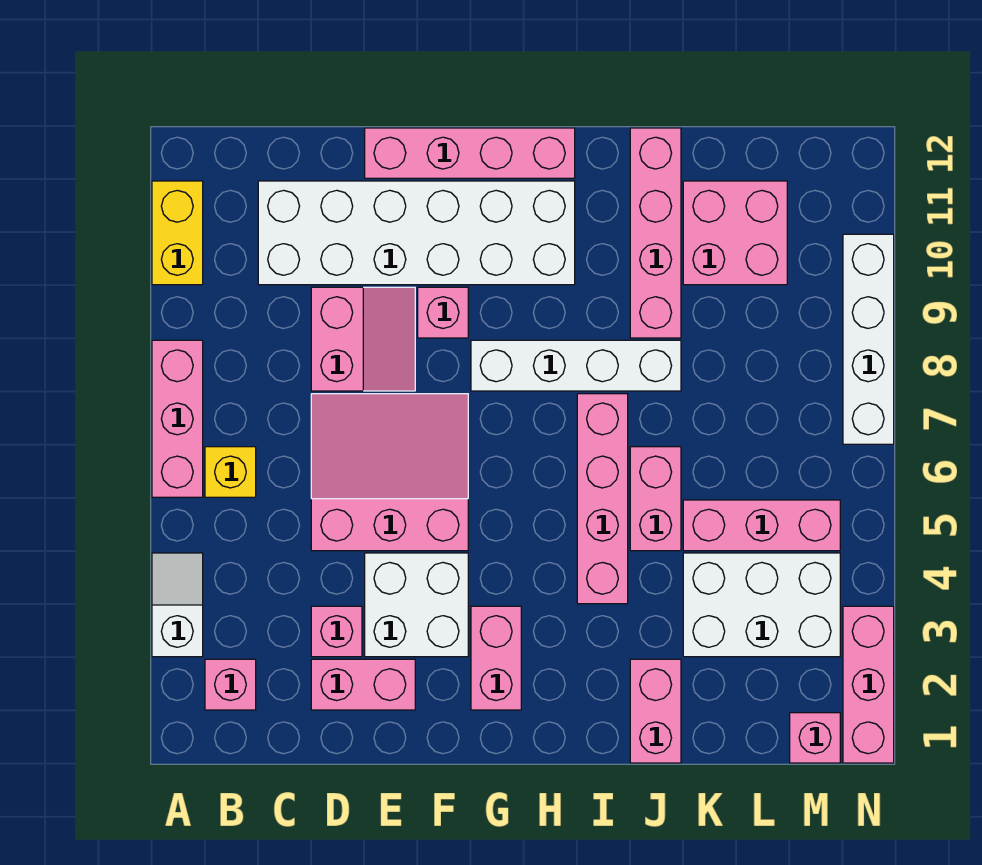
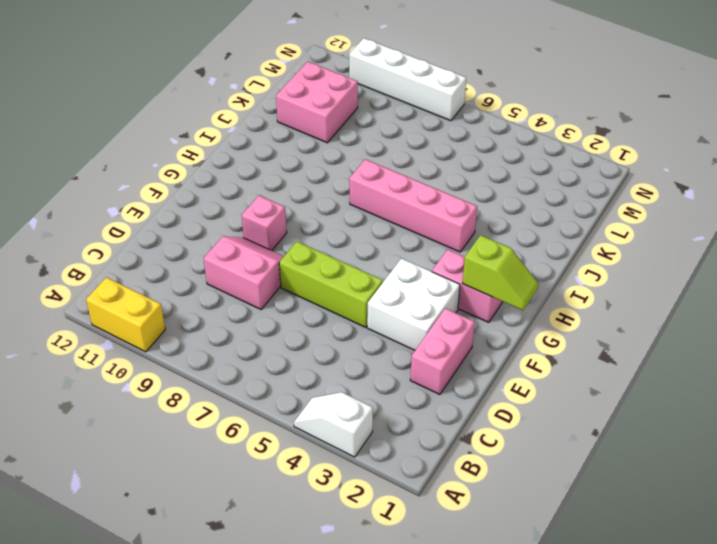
lime brick E5:E7 level 1 -> pink slope D5:F7 level 1 top 5
lime slope G1:G2 level 2 top 2 -> none
none -> pink brick A6:A8 level 1
none -> pink brick B2 level 1
none -> yellow brick B6 level 1

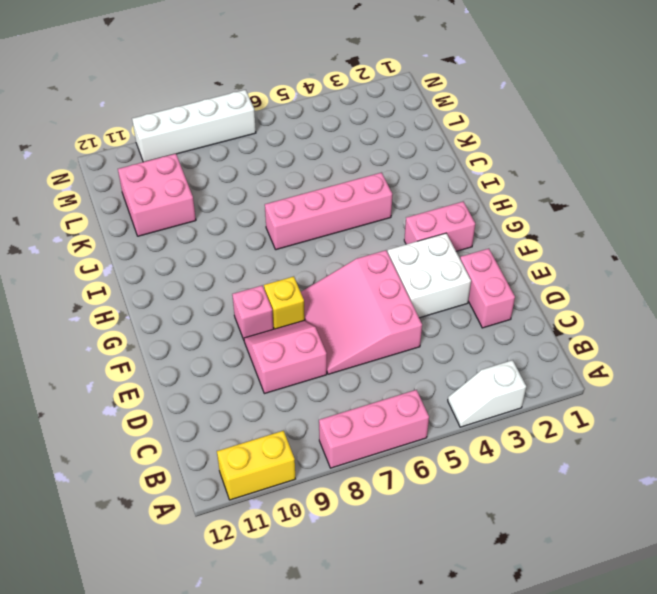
yellow brick F8 level 1 -> yellow brick B6 level 1
none -> pink brick B2 level 1
none -> white brick C10:H11 level 1
none -> pink brick D3 level 1

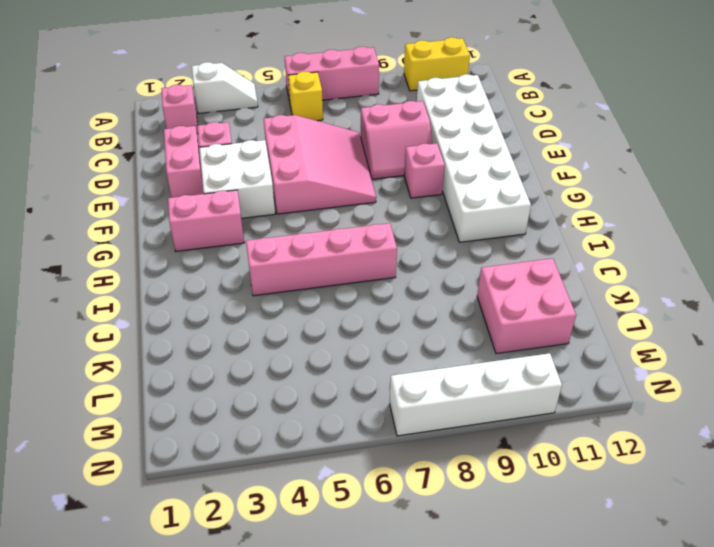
none -> pink brick E12:H12 level 1
none -> white brick G8:J8 level 1
none -> pink brick J1:J2 level 1

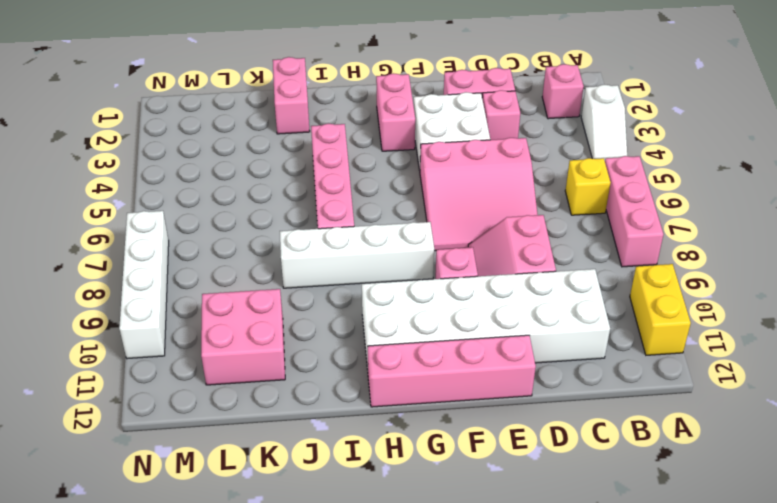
none -> pink brick J5:J6 level 1
none -> pink brick J9:J12 level 1
none -> white brick K3:M4 level 1

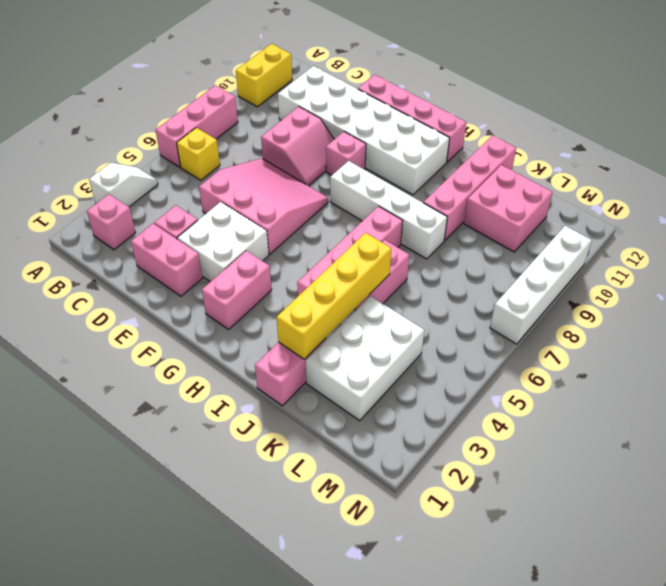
yellow brick J2:J5 level 2 -> none
white brick K2:L4 level 1 -> white brick K3:M4 level 1
none -> pink brick K5:M5 level 1
none -> pink brick M1 level 1
none -> pink brick N1:N3 level 1

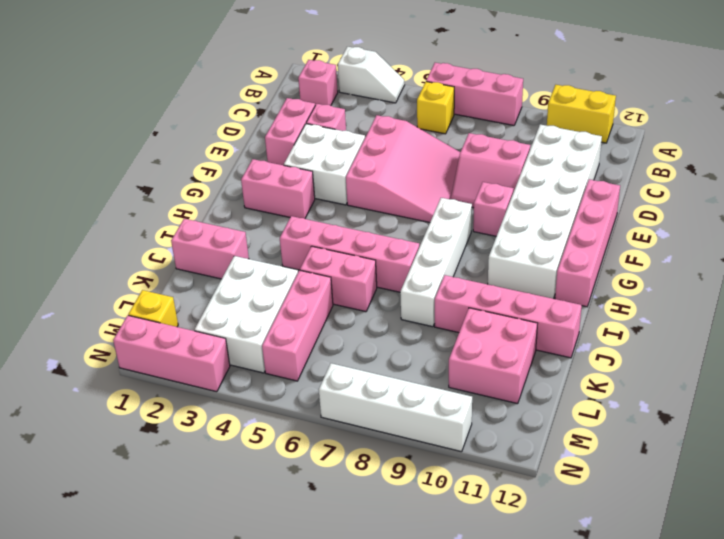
yellow brick M1 level 1 -> pink brick M1 level 1

